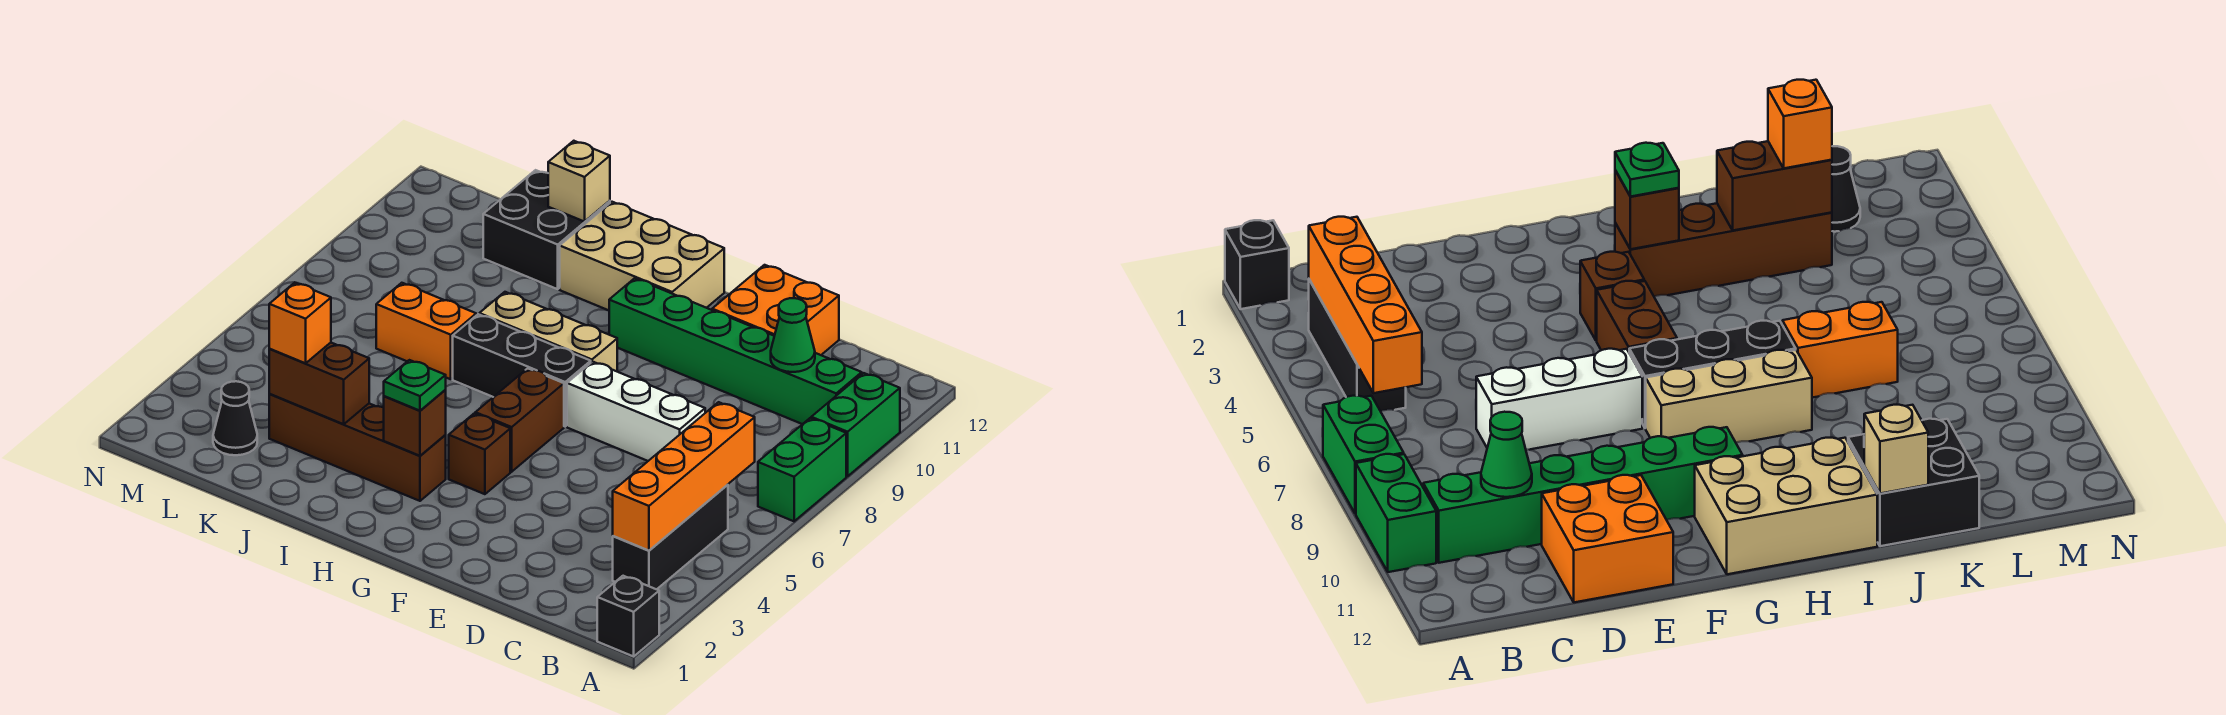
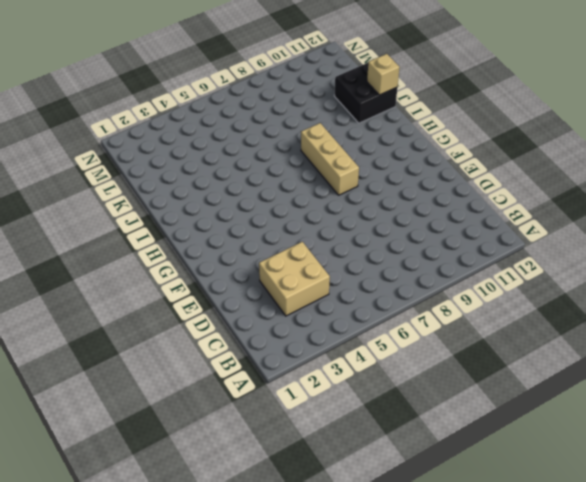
tan brick C3:D4 level 1 -> none
none -> black brick A1 level 1
none -> green brick A7:A8 level 1
none -> green brick A9:A10 level 1

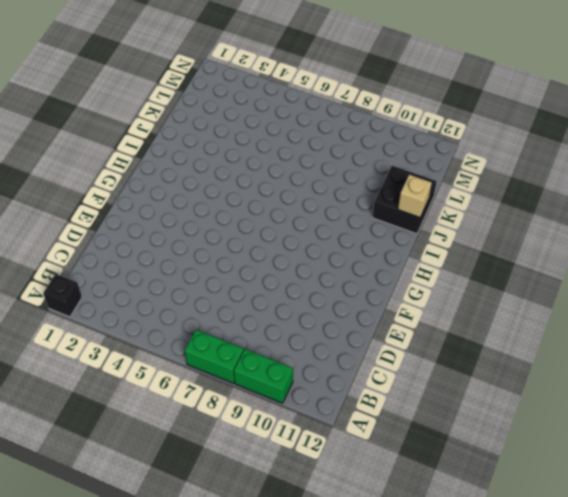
none -> black brick B3:B5 level 1
none -> green brick B10:G10 level 1
none -> white brick D7:F7 level 1

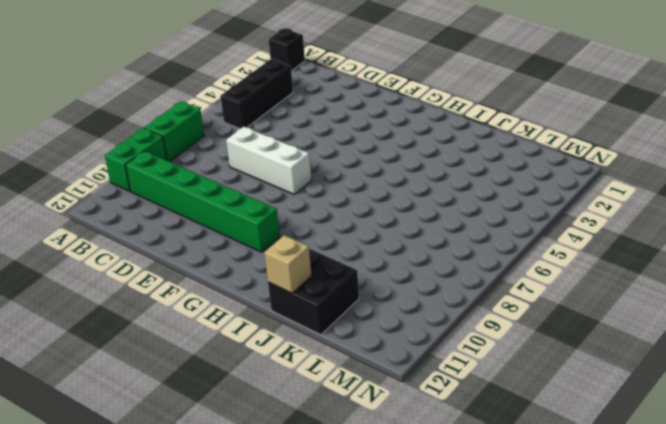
none -> orange brick D11:E12 level 1
none -> brown brick G4 level 1
none -> brown brick G5:G6 level 1

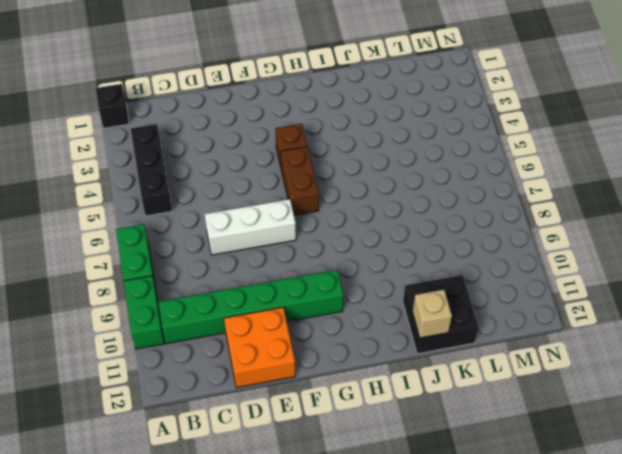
none -> black brick G7:I7 level 1
none -> tan brick G8:I8 level 1
none -> tan brick G11:I12 level 1

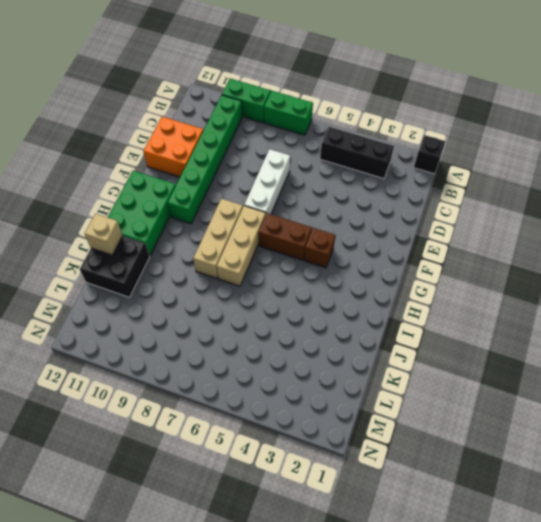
tan brick G7:I7 level 1 -> black brick G7:I7 level 1
green brick G11:I12 level 1 -> tan brick G11:I12 level 1
none -> brown brick H3:K3 level 1
none -> orange brick J7:K7 level 1
none -> black cone L2 level 1

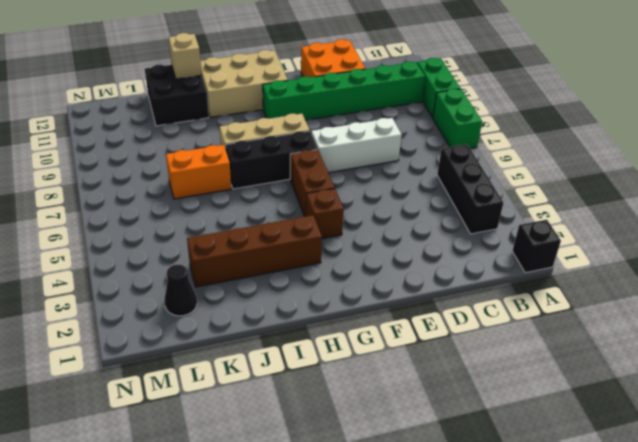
none -> orange brick B3:B6 level 2
none -> green cone C10 level 2
none -> brown brick H3 level 2

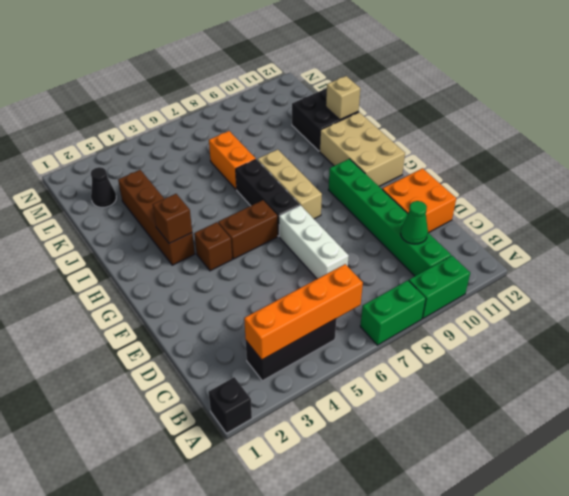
none -> brown brick J3:K3 level 2
none -> green plate H3 level 3
none -> orange brick K3 level 3

